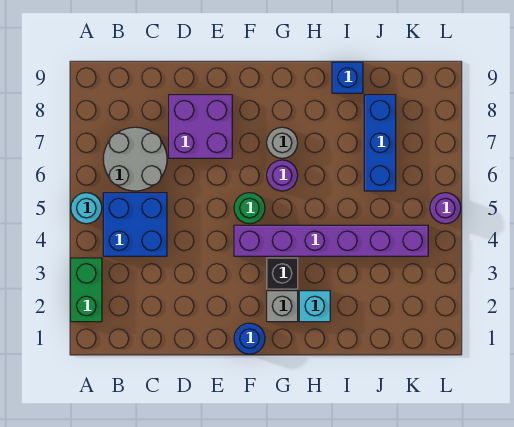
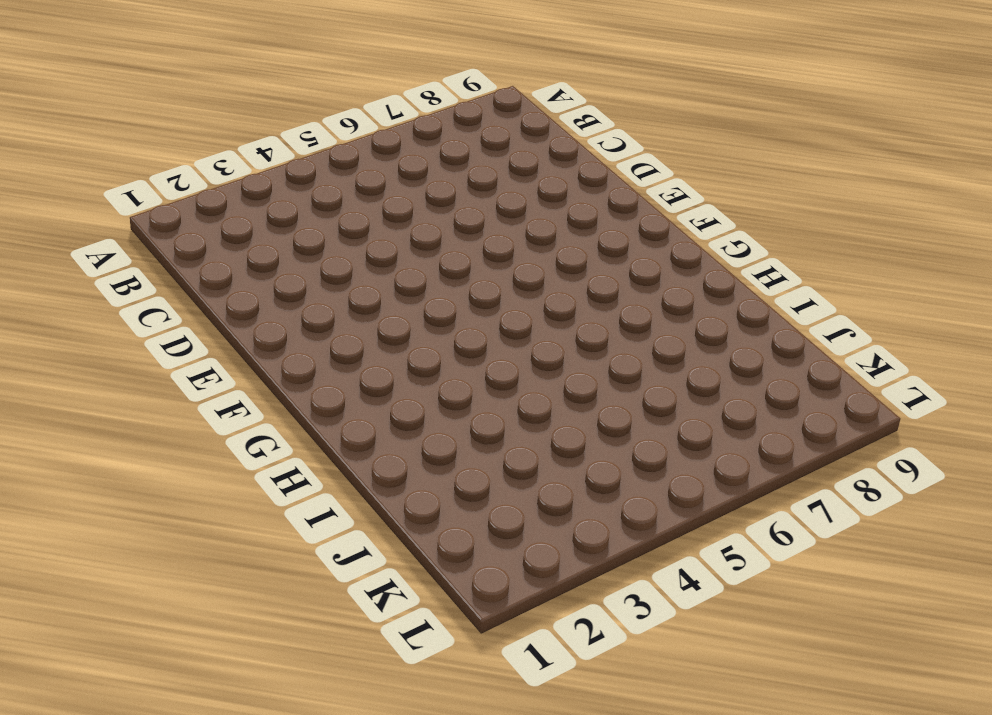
none -> green brick A2:A3 level 1
none -> cyan round brick A5 level 1
none -> blue brick B4:C5 level 1

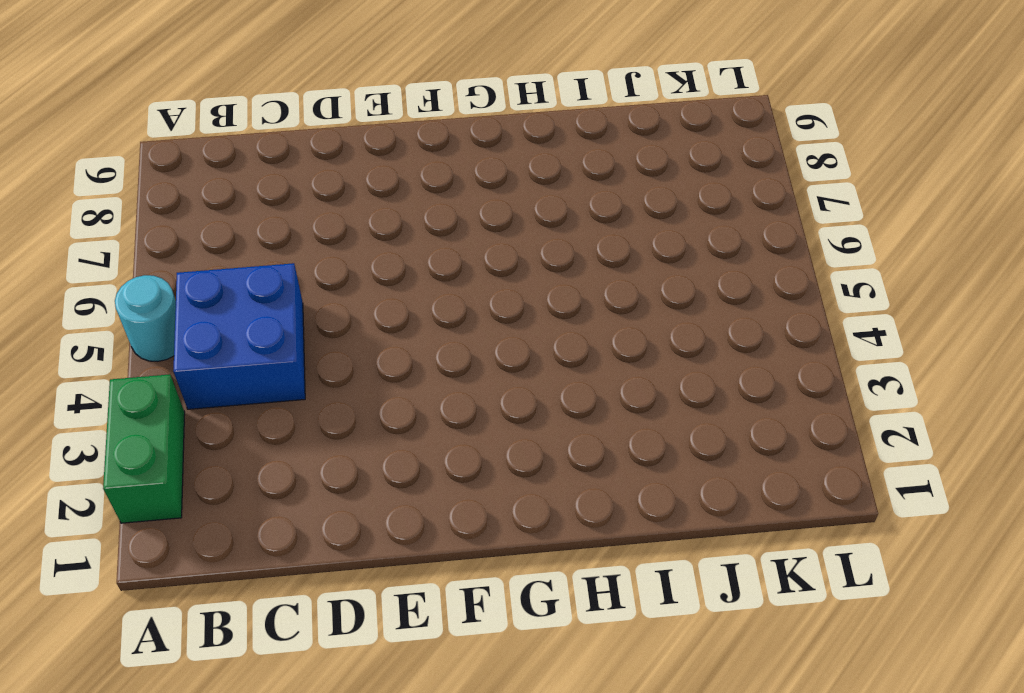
none -> grey round brick B6:C7 level 1
none -> purple brick D7:E8 level 1
none -> blue round brick F1 level 1

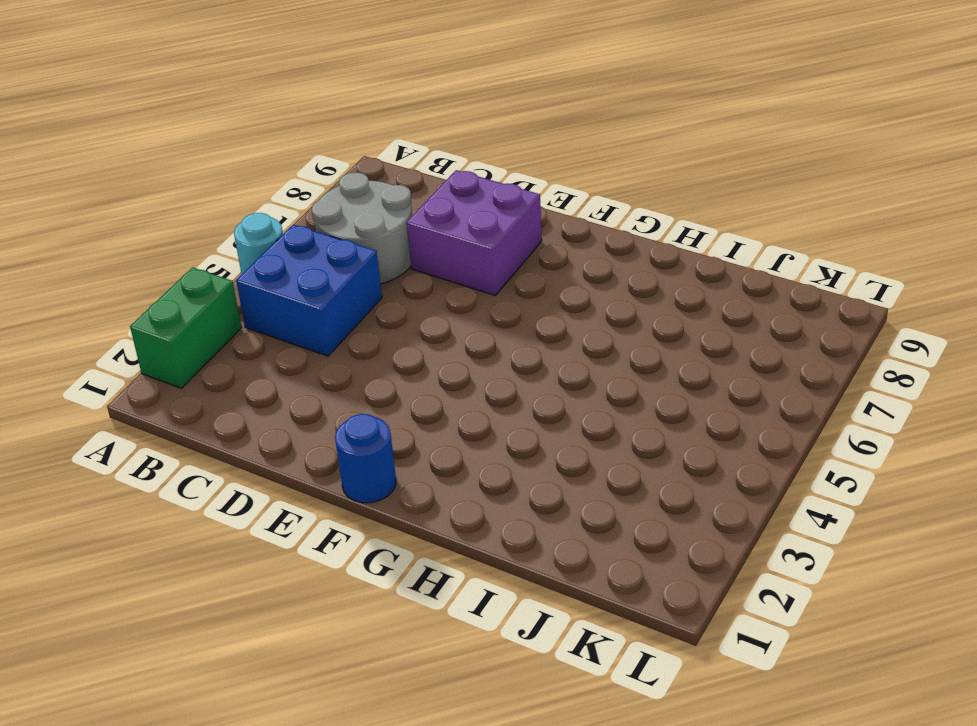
none -> purple brick F4:K4 level 1
none -> green round brick F5 level 1
none -> grey brick G2 level 1

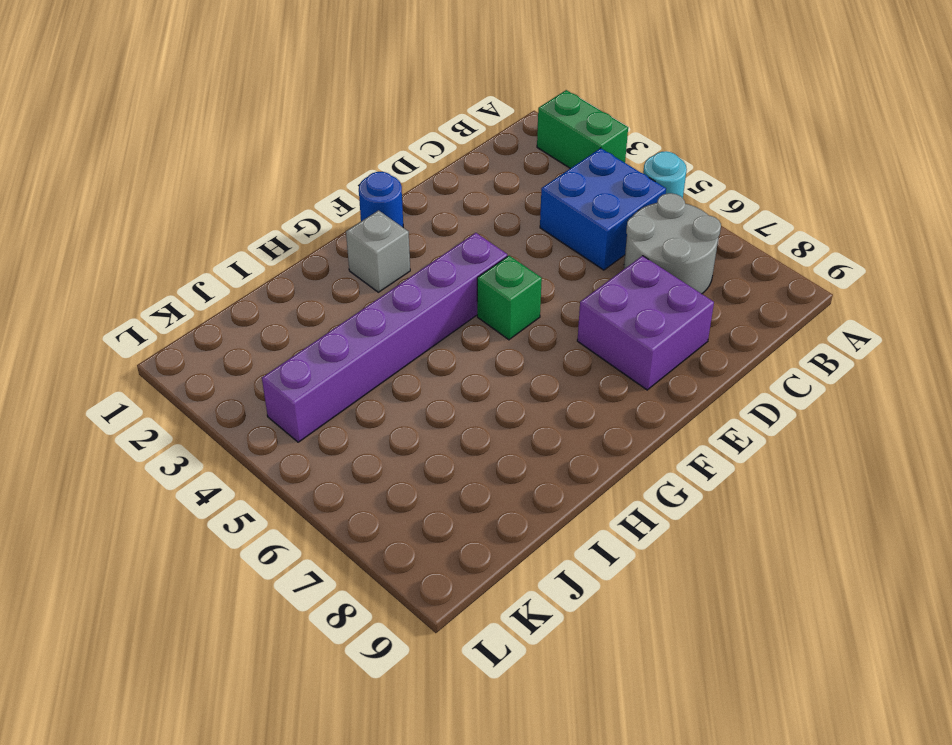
green brick F5 level 1 -> green round brick F5 level 1
none -> black brick G3 level 1
none -> purple round brick G6 level 1
none -> grey round brick G7 level 1

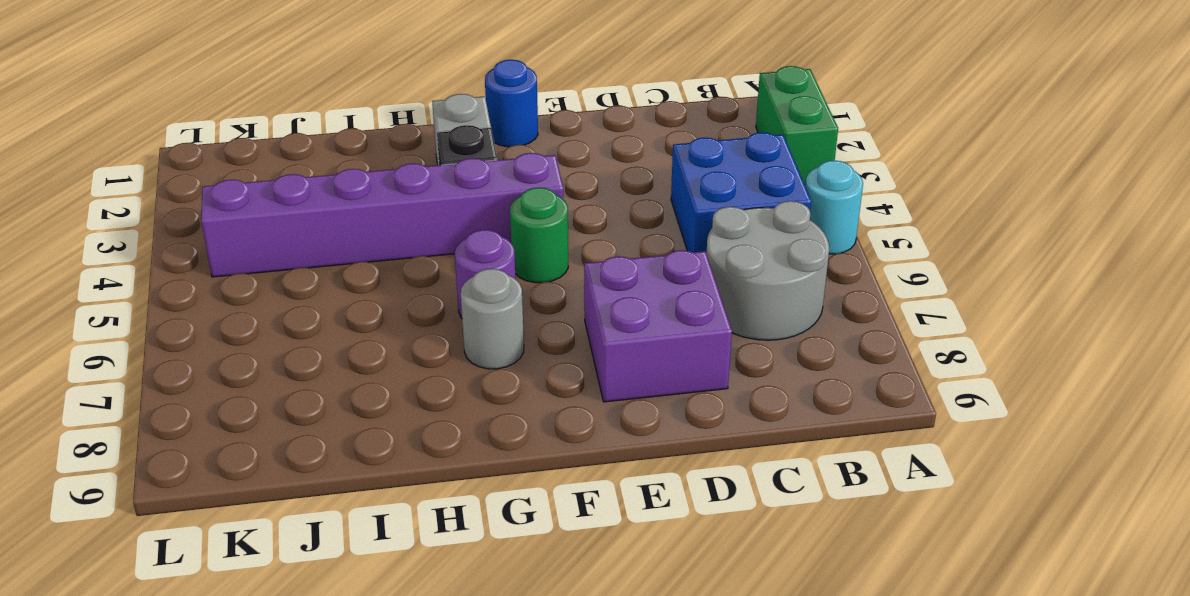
none -> cyan brick H2 level 1
none -> blue brick I9 level 1
none -> blue brick J6:J8 level 1

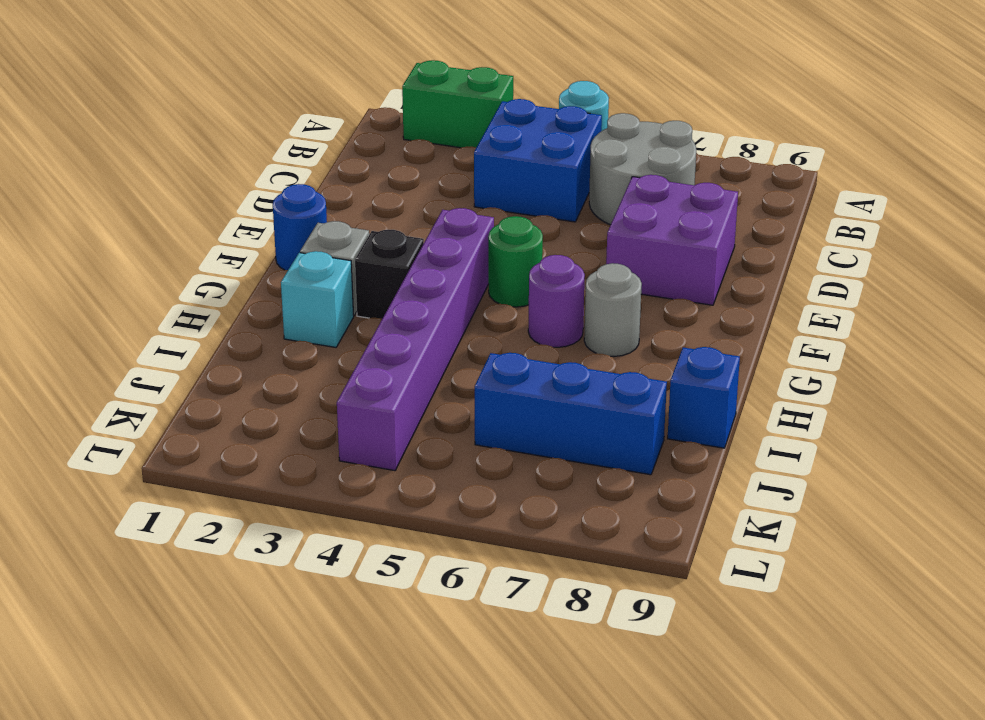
none -> purple round brick L5 level 1

